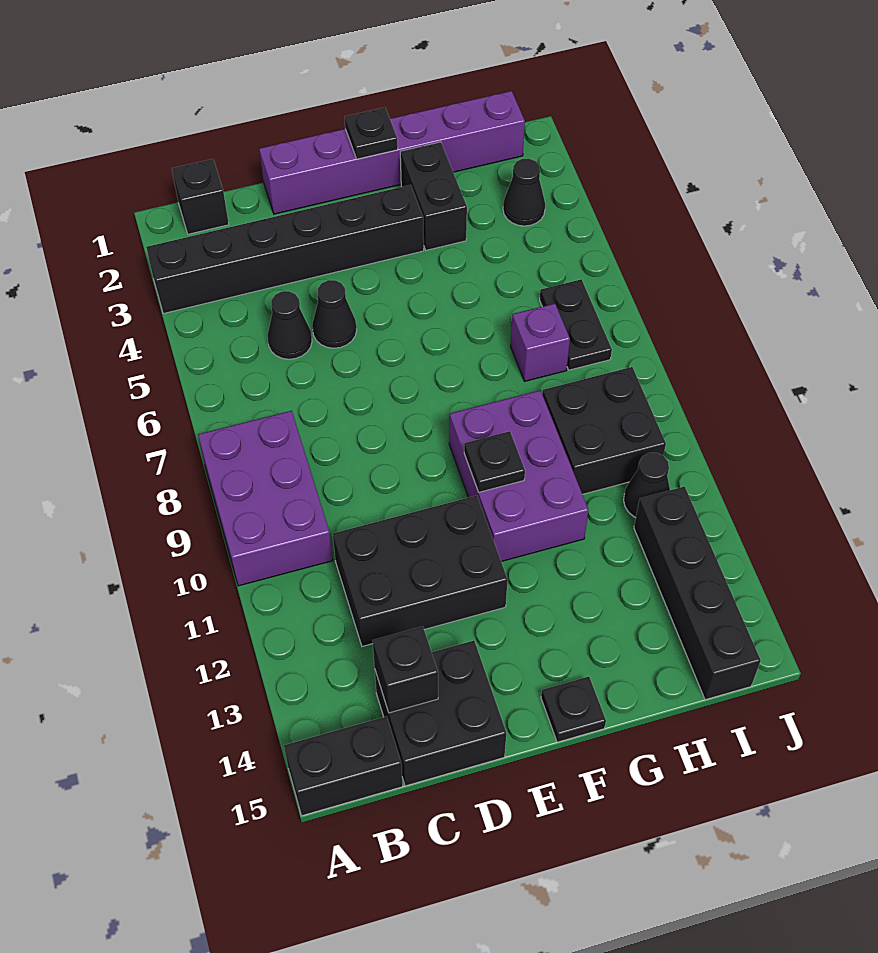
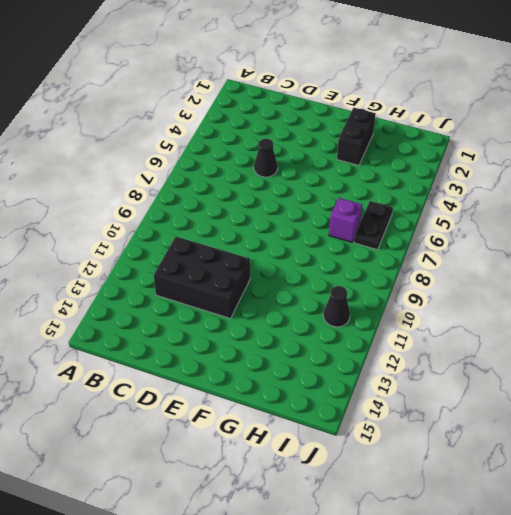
none -> black brick A3:F3 level 1
none -> purple brick A8:B10 level 1
none -> black brick A15:B15 level 1

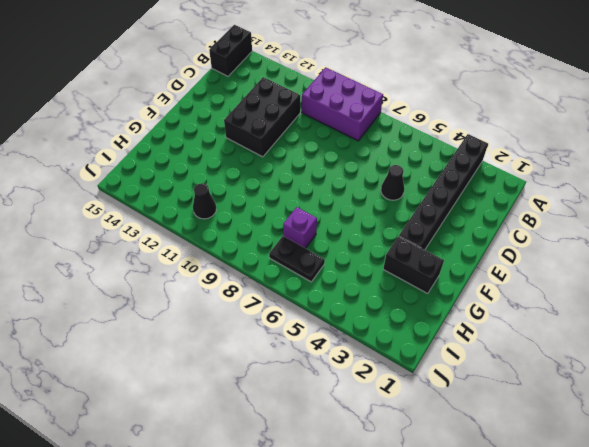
none -> black brick B1 level 1
none -> black cone C5 level 1
none -> black brick C14:D15 level 1

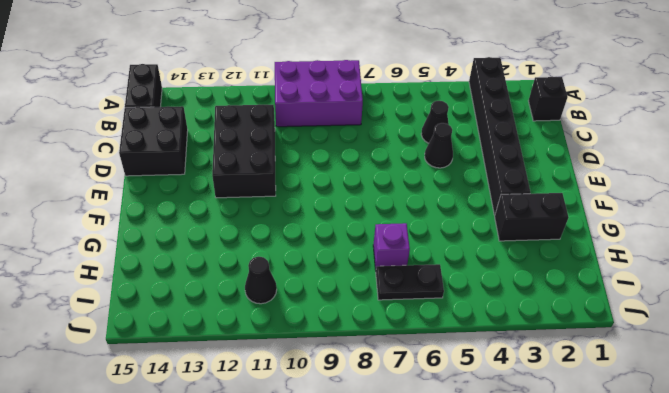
none -> purple brick D1:I1 level 1
none -> purple brick F9:G11 level 1
none -> black plate F15 level 1

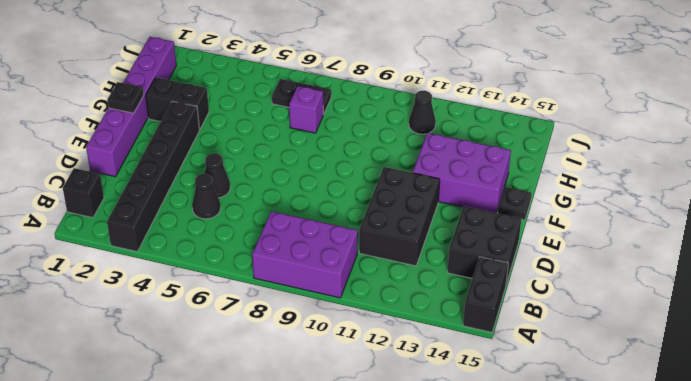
purple brick F12:G14 level 1 -> purple brick F9:G11 level 1
none -> black brick H9:I10 level 1
none -> black cone I3 level 1
none -> black brick I12:I15 level 1

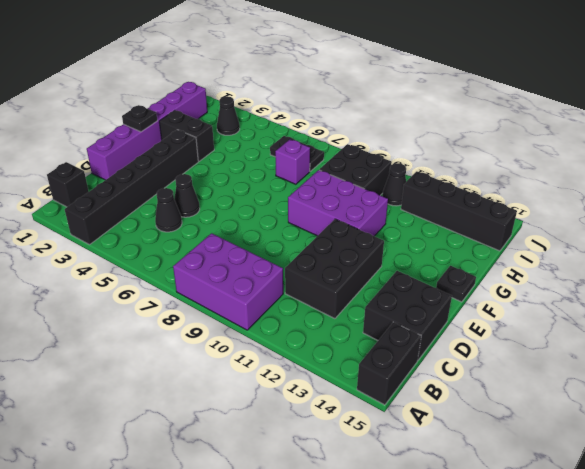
none -> black brick C14 level 2
none -> black plate F10 level 2

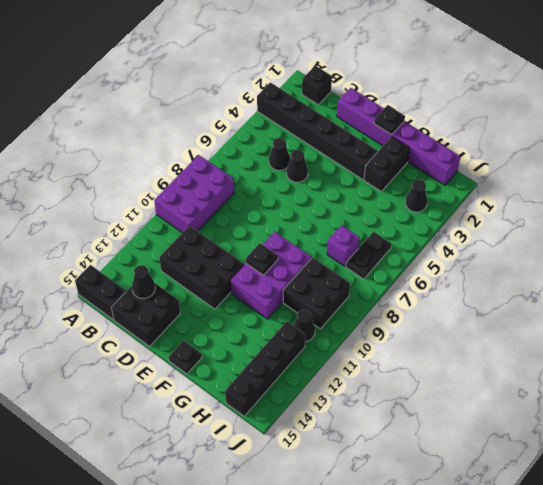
black cone C14 level 2 -> black brick C14 level 2

